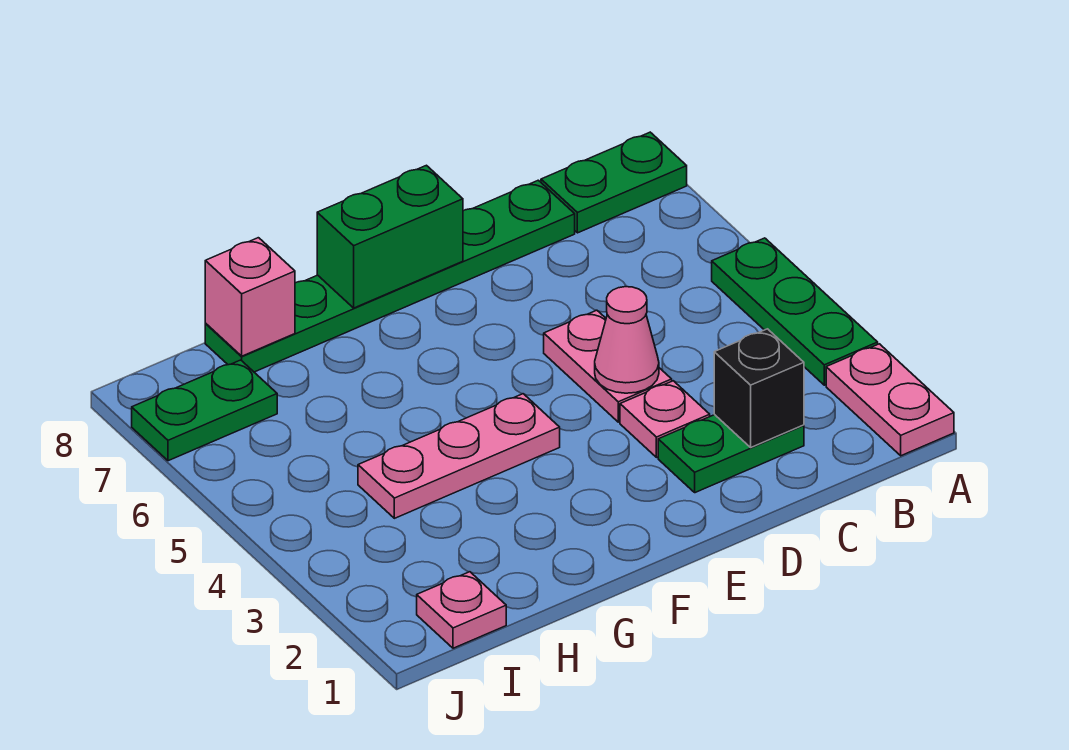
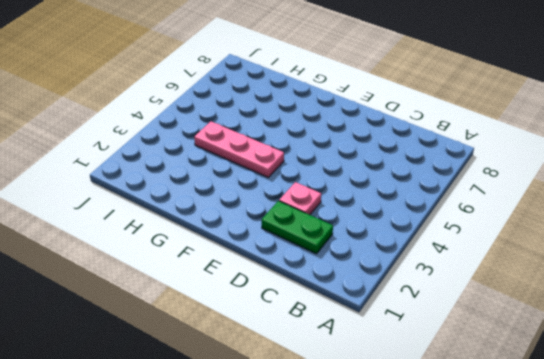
none -> pink plate A1:A2 level 1
none -> green plate A3:A5 level 1
none -> green plate A8:B8 level 1

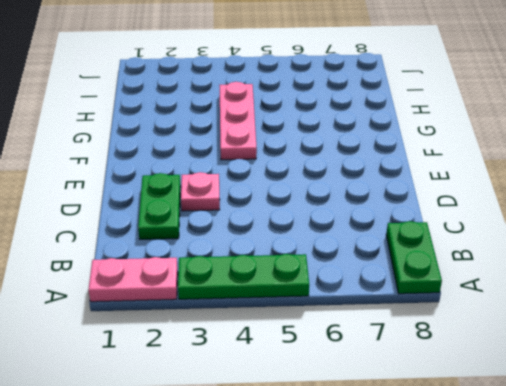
none -> green plate C8:H8 level 1
none -> pink plate D4:D5 level 1
none -> pink plate I1 level 1

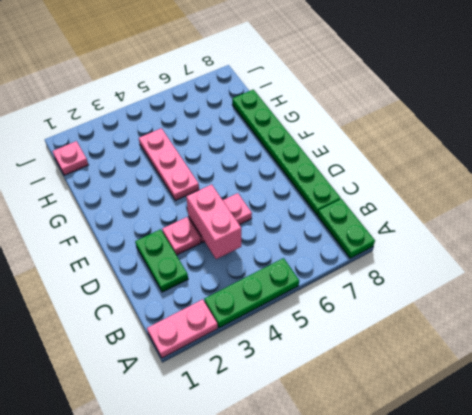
pink brick C4:D4 level 2 -> pink cone D4 level 2
none -> green plate I7:J7 level 1
none -> black brick C2 level 2
none -> green brick E8:F8 level 2

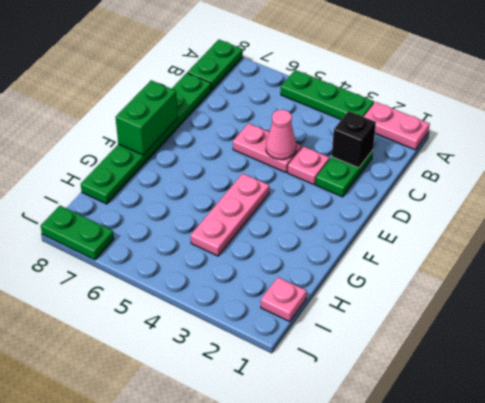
green plate J7:J8 level 1 -> green plate I7:J7 level 1
none -> pink brick H8 level 2

